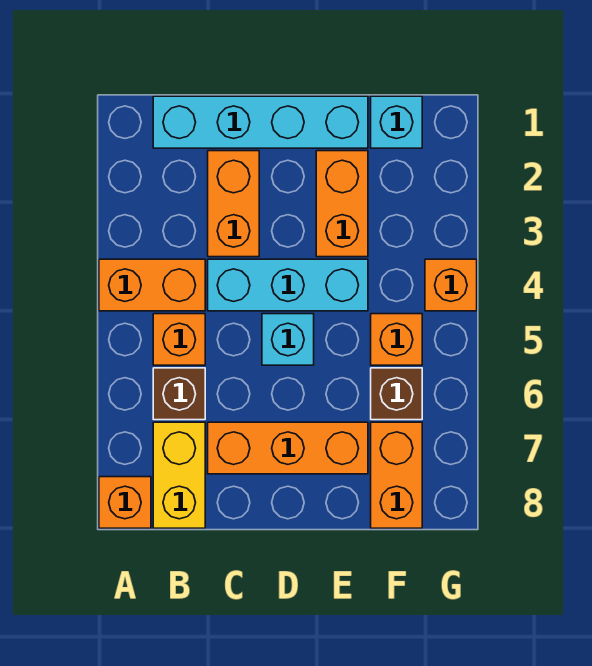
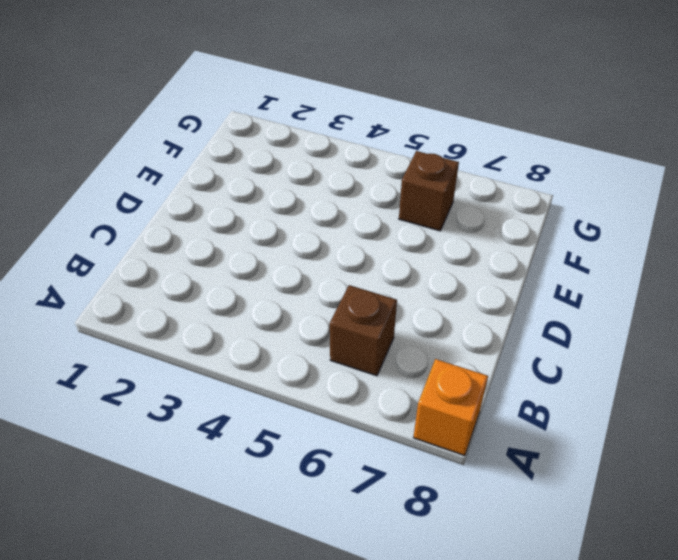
none -> orange brick A4:B4 level 1
none -> cyan brick B1:E1 level 1
none -> orange brick B5 level 1

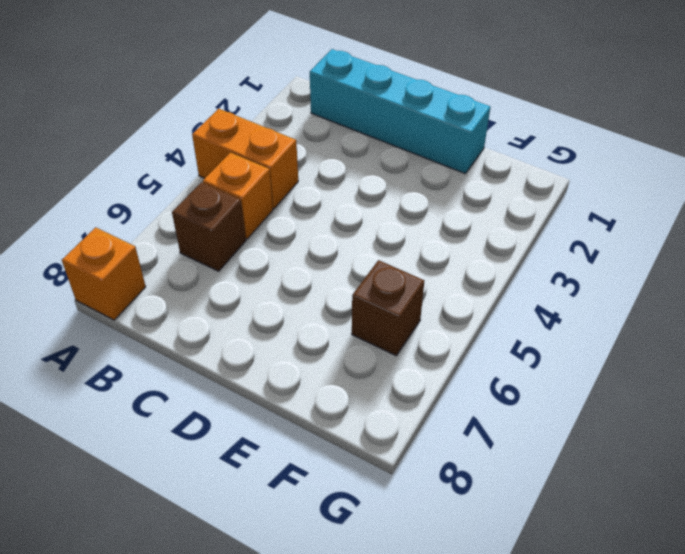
none -> yellow brick B7:B8 level 1
none -> orange brick C2:C3 level 1
none -> cyan brick C4:E4 level 1

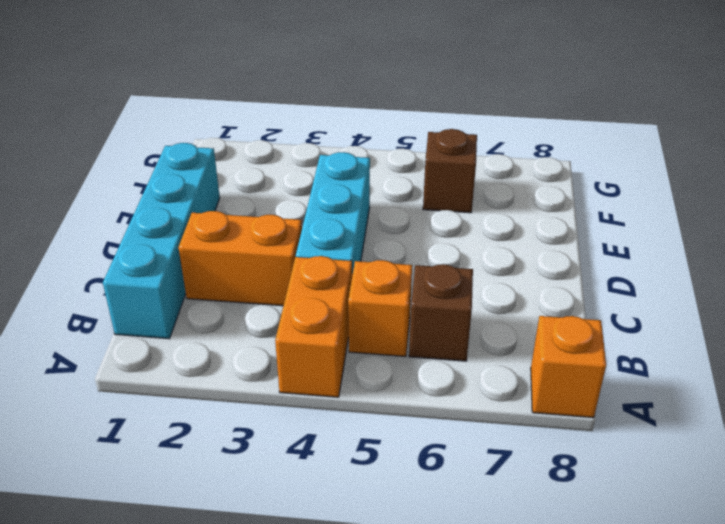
none -> yellow brick B7:B8 level 1
none -> orange brick C7:E7 level 1
none -> cyan brick D5 level 1

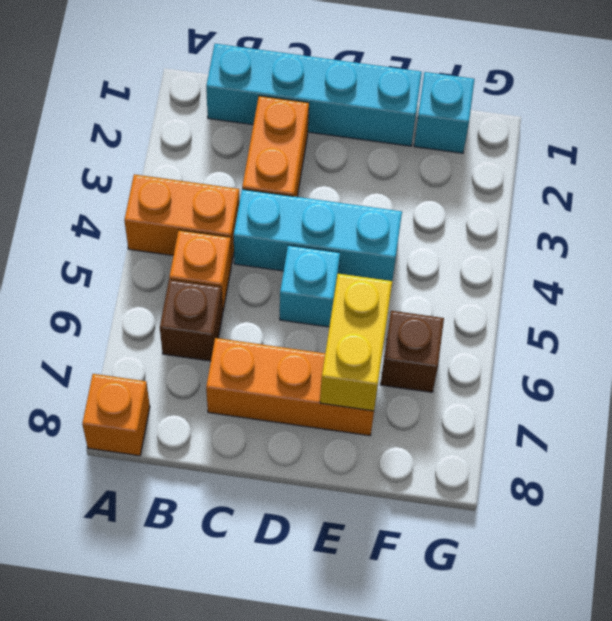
yellow brick E6:E7 level 2 -> yellow brick B7:B8 level 1
none -> orange brick E2:E3 level 1
none -> orange brick F5 level 1
none -> orange brick F7:F8 level 1

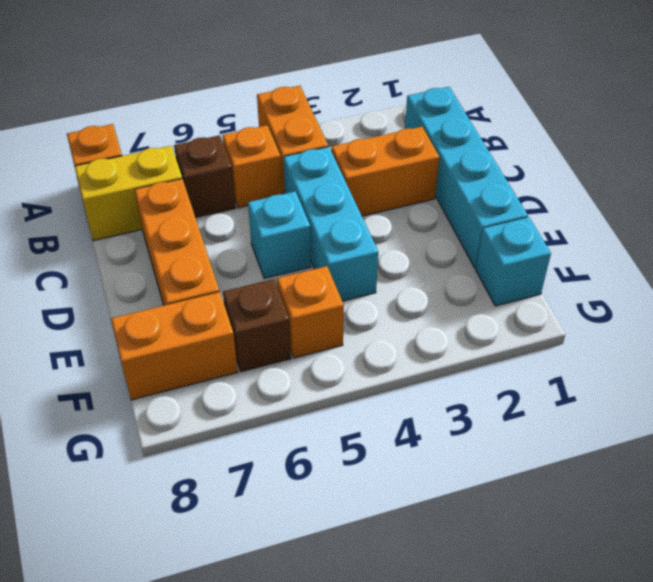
none -> orange brick E2:E3 level 1
none -> orange brick G4 level 1

